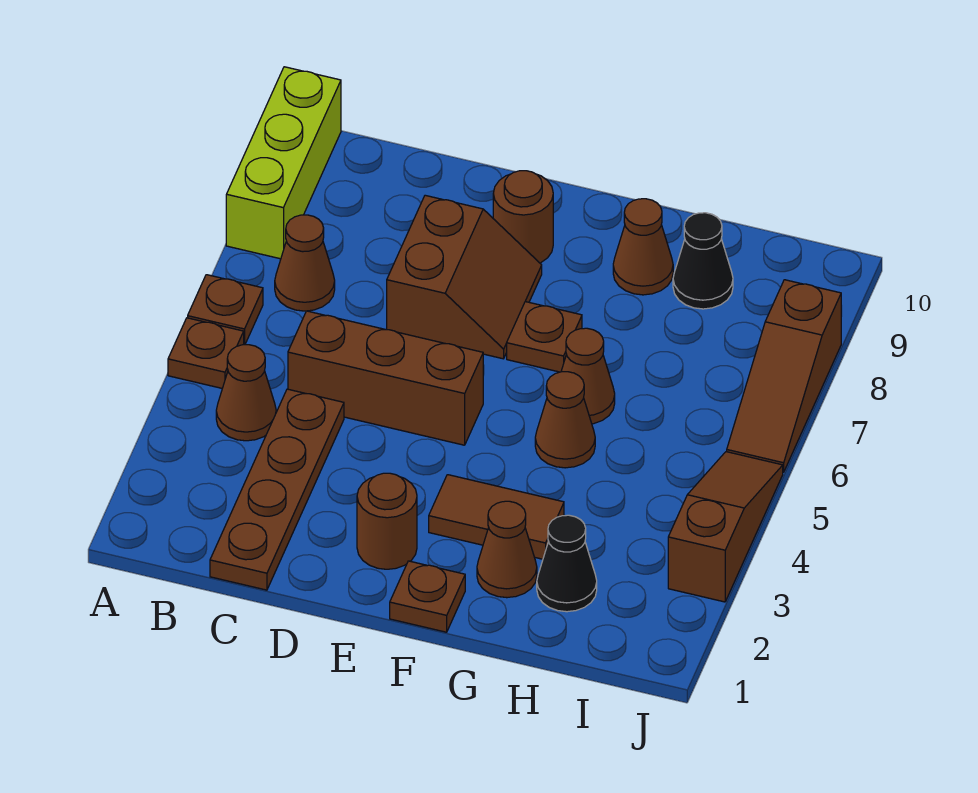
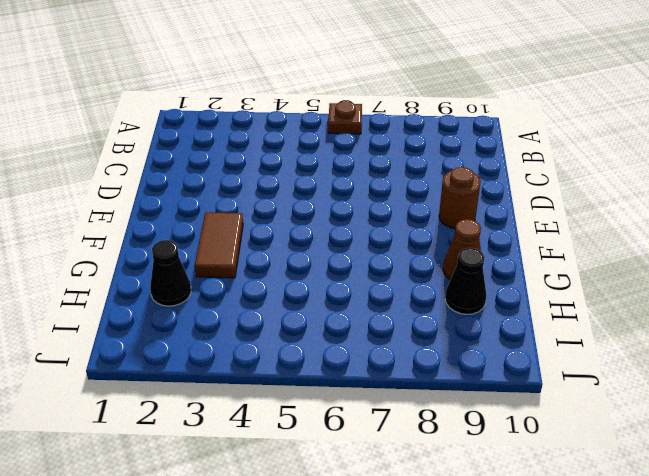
none -> brown plate A5 level 1
none -> lime brick A8:A10 level 1
none -> brown cone B4 level 1

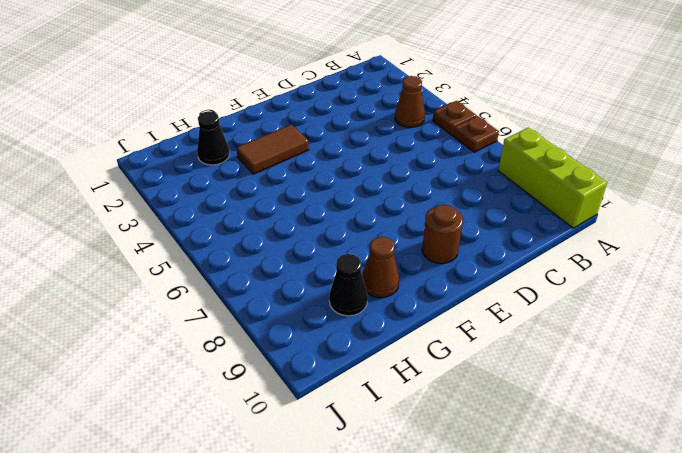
none -> brown cone B7 level 1
none -> brown plate C1:C4 level 1
none -> brown brick C5:E5 level 1

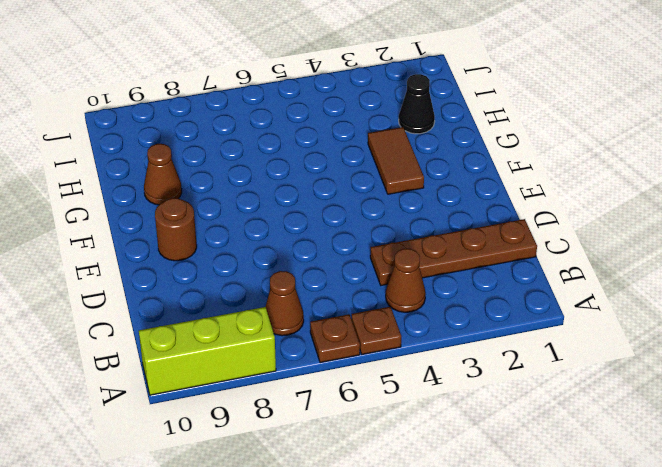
none -> brown brick C5:E5 level 1
none -> brown slope D7:E8 level 1 top D
none -> brown round brick E2 level 1

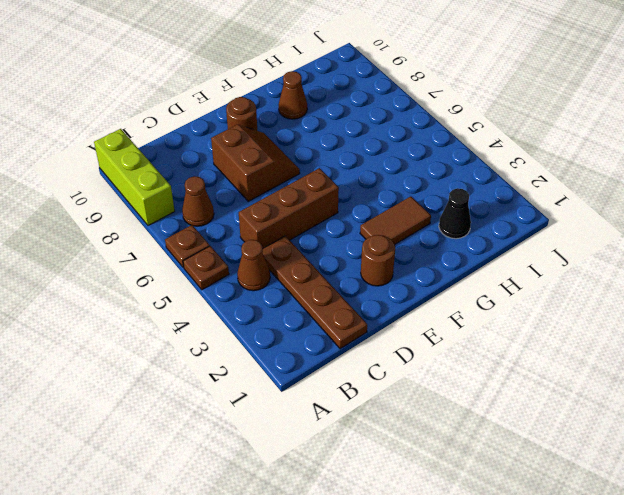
none -> brown plate F1 level 1
none -> brown plate F7 level 1
none -> brown cone G2 level 1

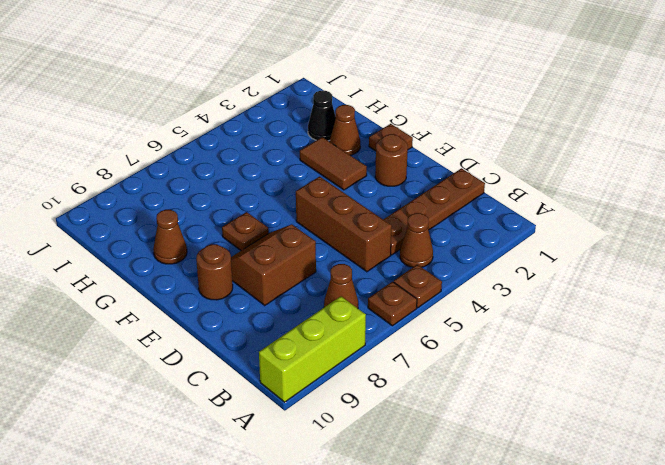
none -> brown cone G5 level 1
none -> brown cone G6 level 1
none -> black cone H9 level 1

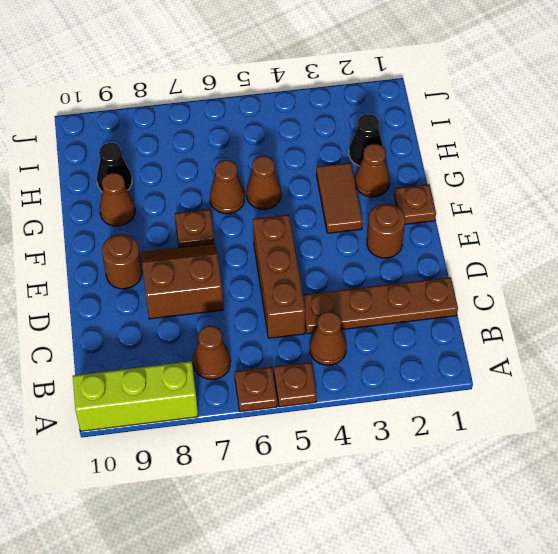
none -> brown slope J3:J5 level 1 top 3
none -> brown slope J6:J8 level 1 top 8

